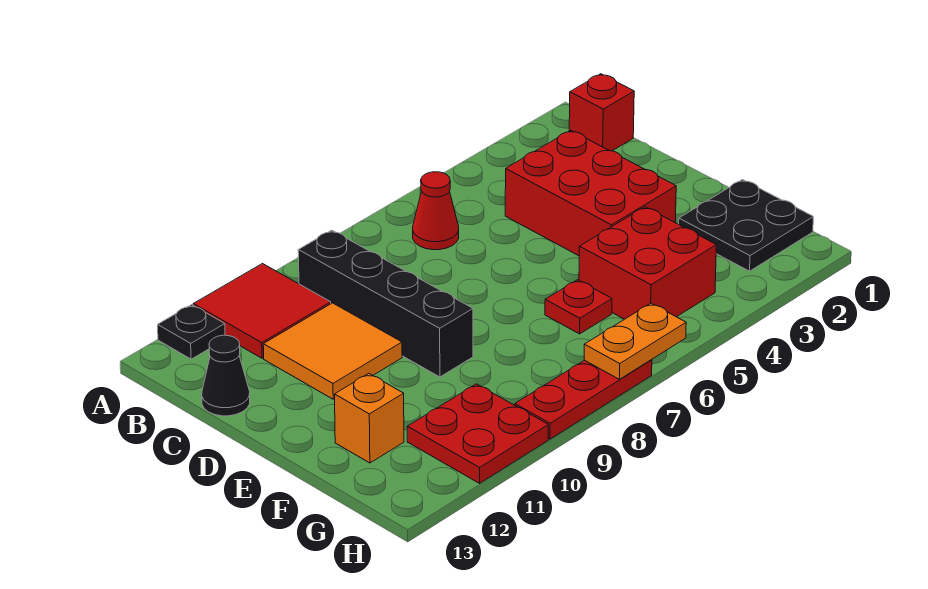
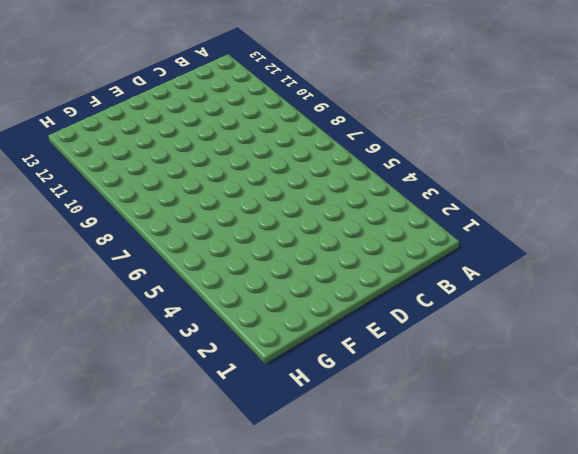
none -> red tile A10:B11 level 1
none -> black plate A12 level 1
none -> red brick B1 level 1

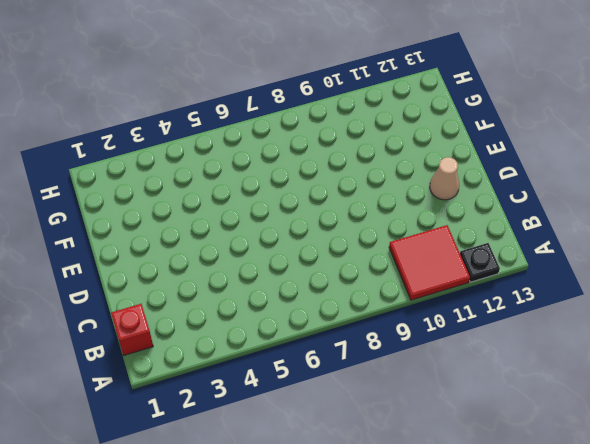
tan cone D12 level 1 -> none
none -> red cone B6 level 1
none -> black brick B9:E9 level 1
none -> red brick C3:E4 level 1

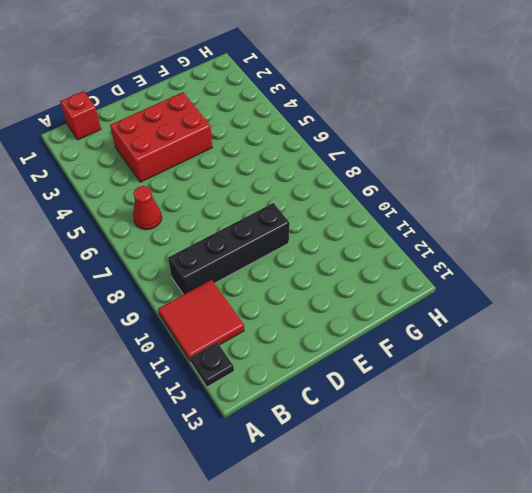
none -> orange tile C10:D11 level 1
none -> black cone C13 level 1
none -> black plate F1:G2 level 1

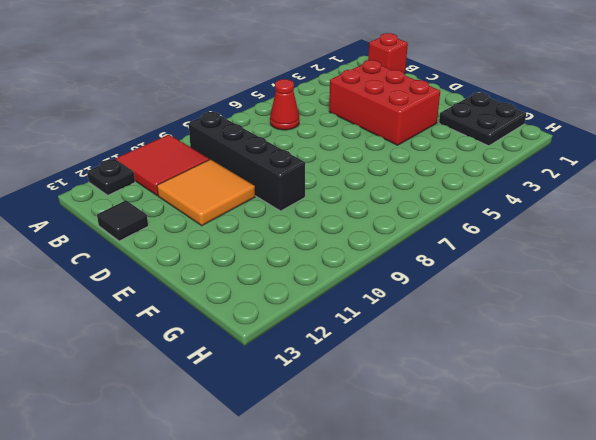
black tile C13 level 1 -> black cone C13 level 1
none -> red brick F4:G5 level 1
none -> red plate F6 level 1
none -> orange brick F12 level 1

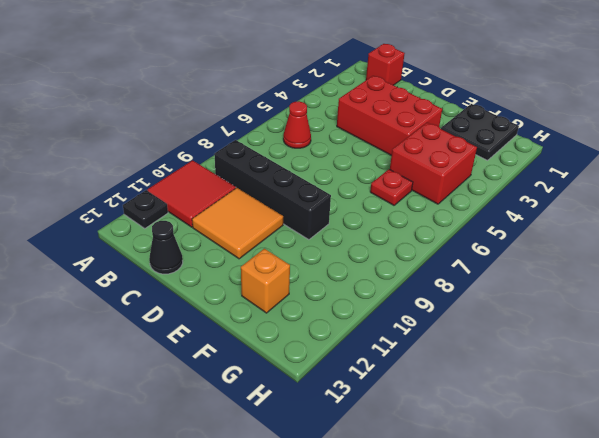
none -> red plate G10:H11 level 1
none -> red plate H7:H9 level 1
none -> orange plate H6:H7 level 2

